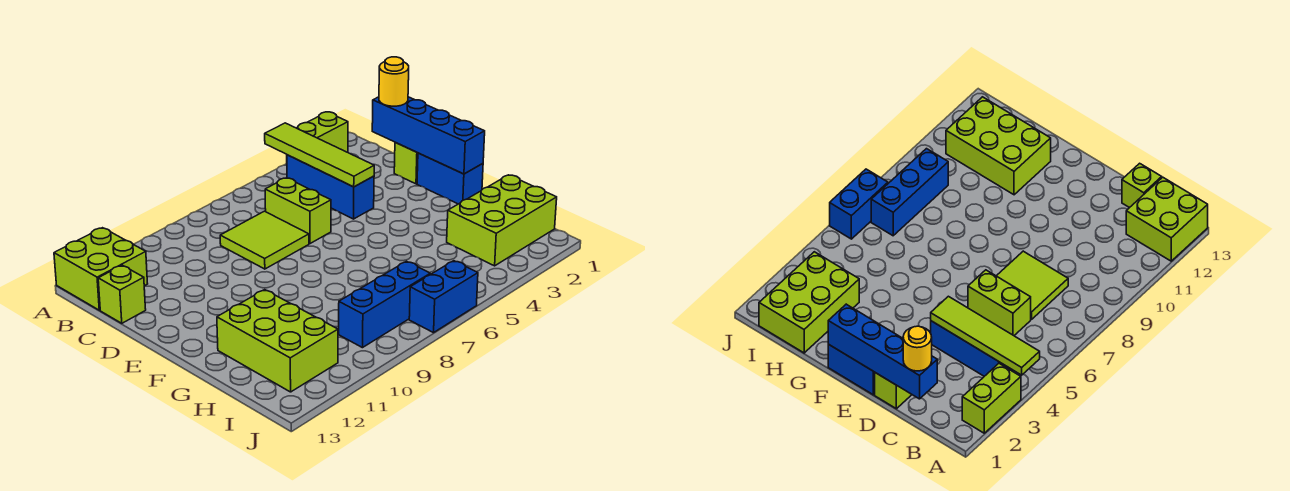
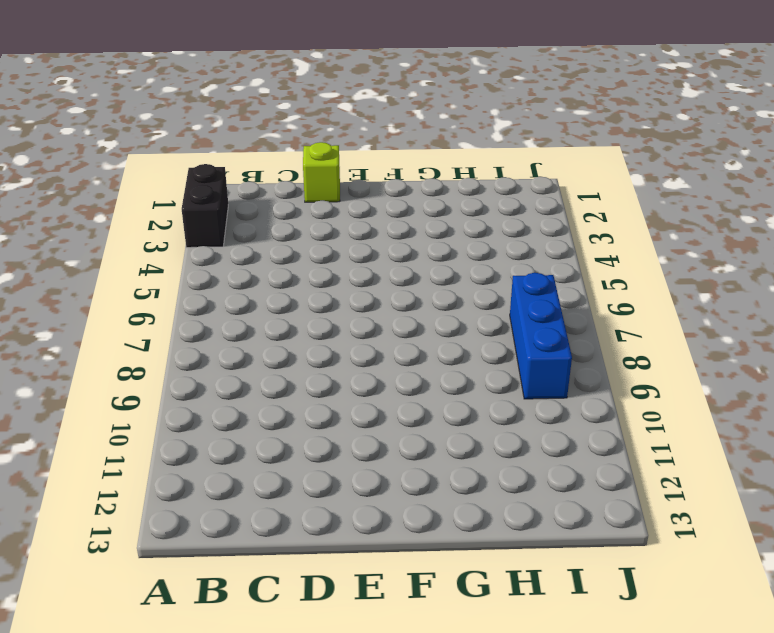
black brick A2:A3 level 1 -> lime brick A2:A3 level 1
none -> lime brick A12:B13 level 1
none -> blue brick B4:D4 level 1
none -> lime brick C6:D6 level 1

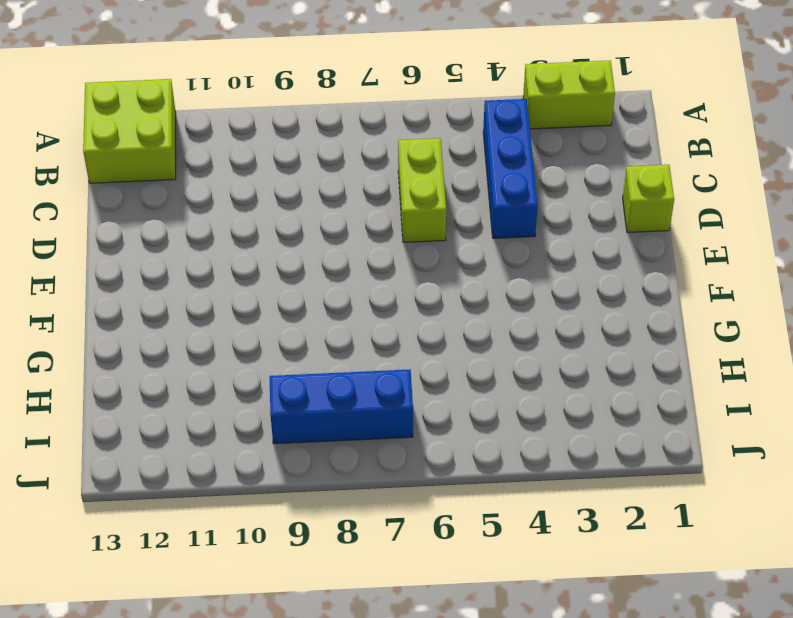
none -> lime tile C7:D8 level 1
none -> lime brick C13 level 1
none -> blue brick E1:F1 level 1

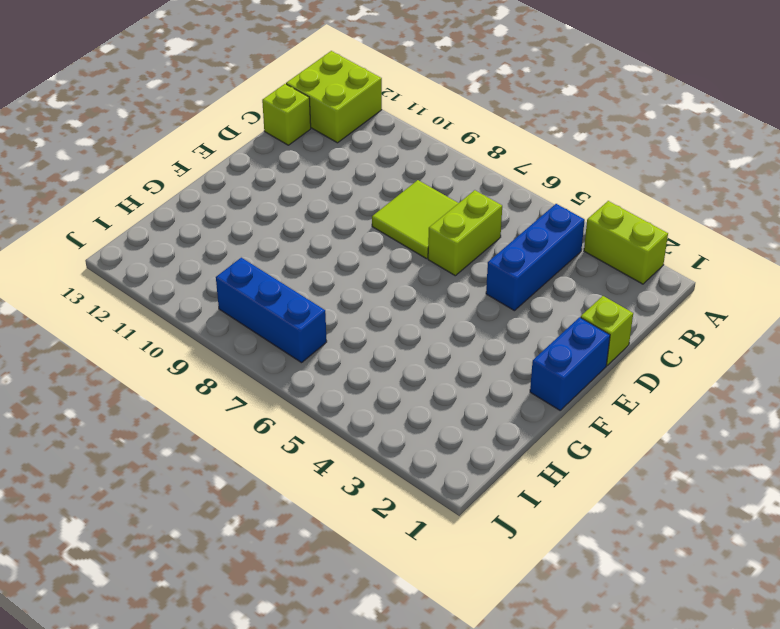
none -> lime brick G11:I12 level 1
none -> lime brick H1:I3 level 1
none -> blue brick J6:J7 level 1

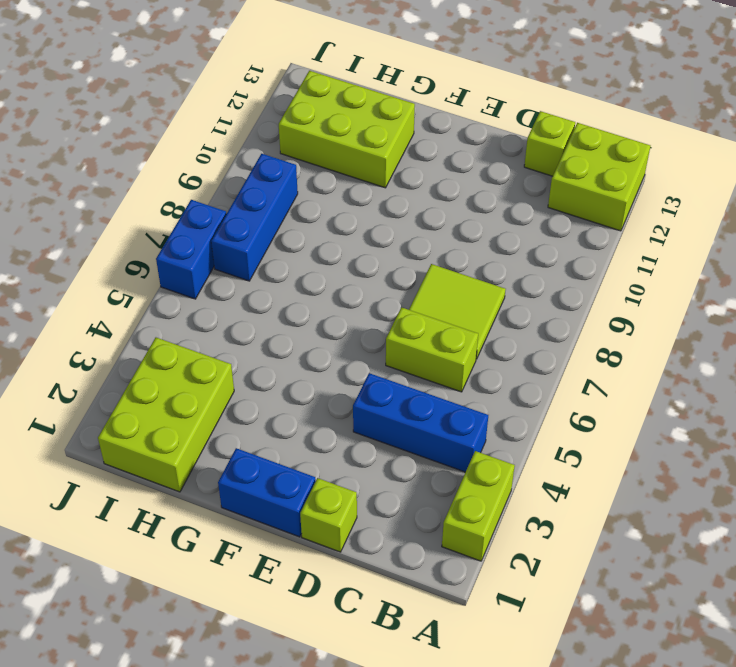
none -> lime tile A4:D4 level 2
none -> blue brick C1:F1 level 2
none -> yellow round brick C1 level 3

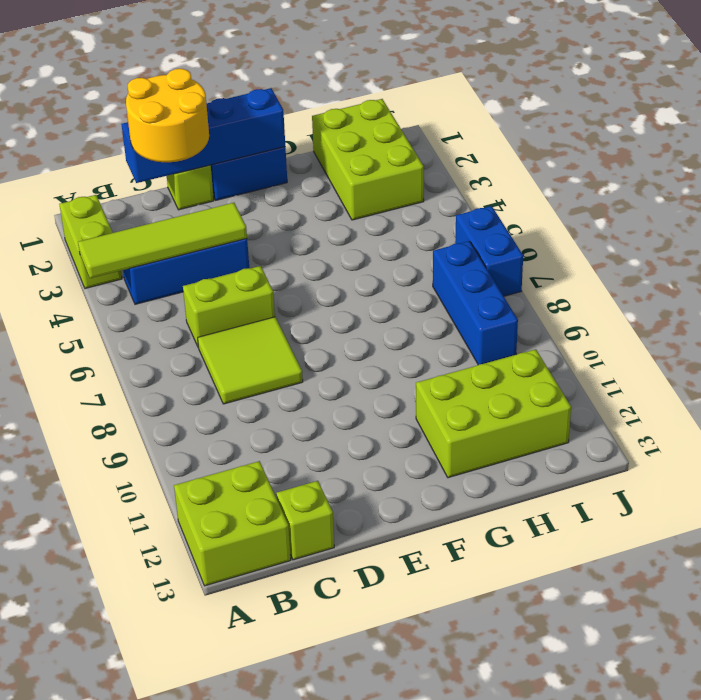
yellow round brick C1:D2 level 3 -> yellow round brick C1 level 3

